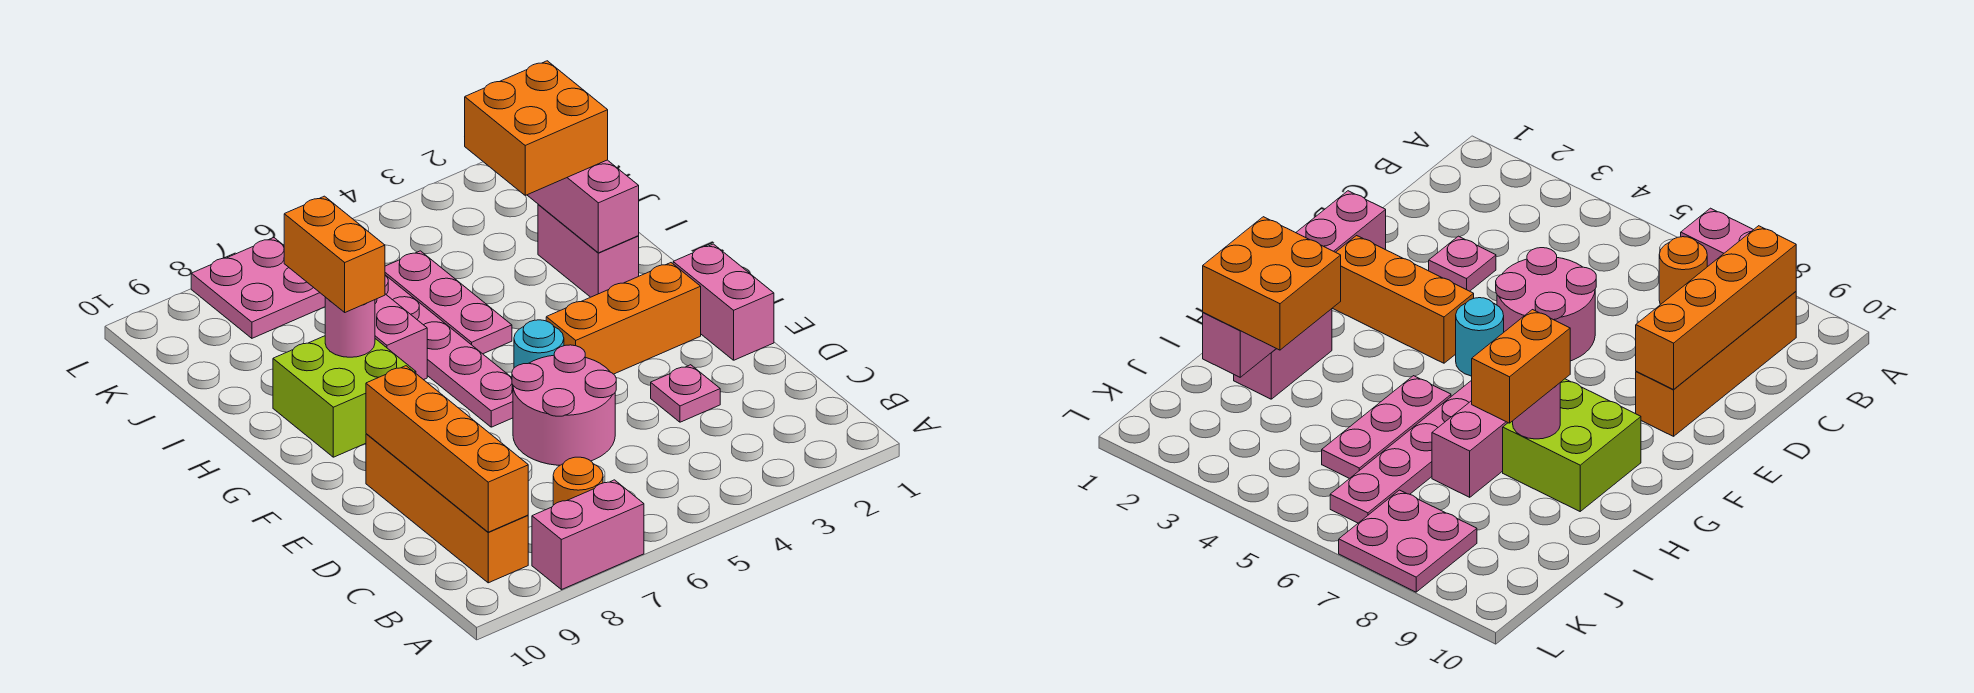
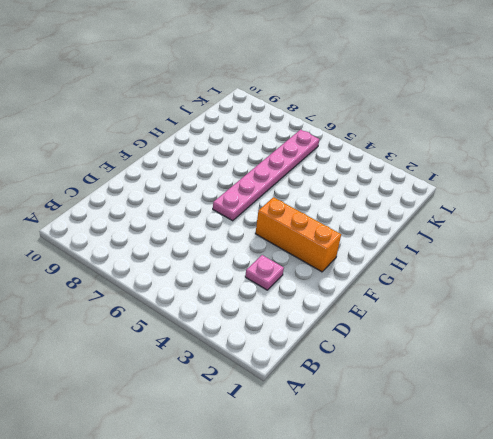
none -> pink brick A7:A8 level 1
none -> orange round brick B7 level 1
none -> orange brick B9:E9 level 1

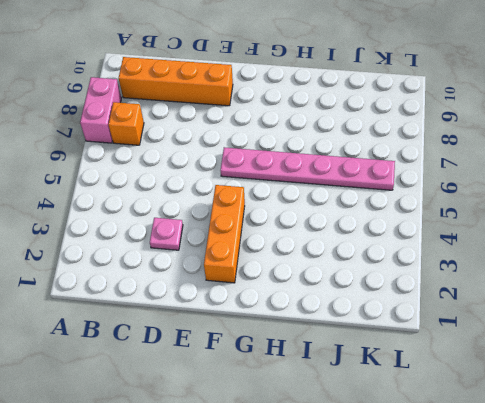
orange brick B7 level 1 -> orange round brick B7 level 1
none -> pink round brick D5:E6 level 1
none -> pink brick E1:F1 level 1
none -> cyan round brick F5 level 1

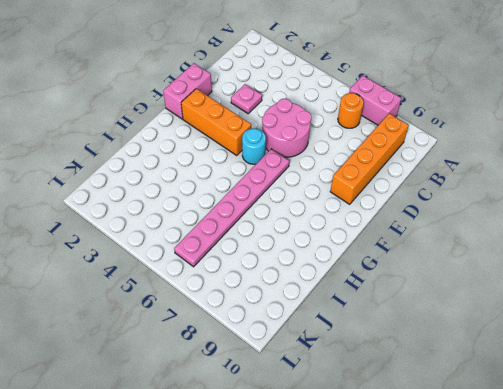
none -> lime brick G8:H9 level 1
none -> pink brick H2:I2 level 1
none -> pink plate H5:J5 level 1

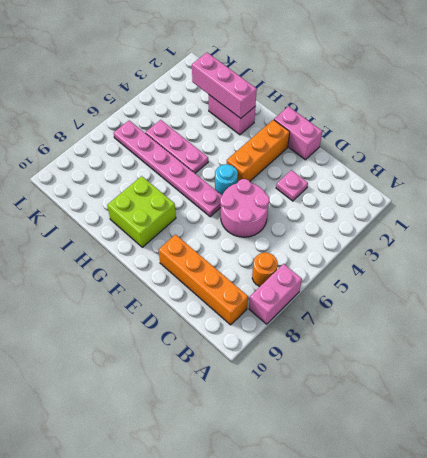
none -> pink brick H7:I7 level 1
none -> pink plate K7:L8 level 1
none -> orange brick B9:E9 level 2

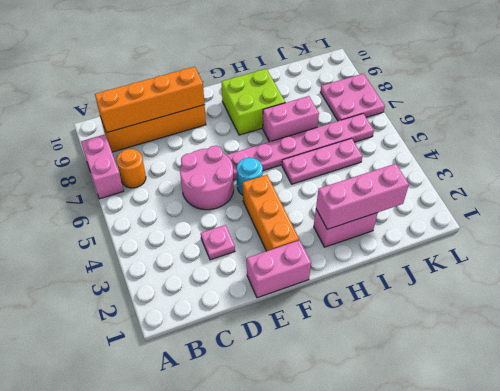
none -> pink round brick H8 level 2
none -> orange brick H8:I8 level 3
none -> orange brick I2:J3 level 3

